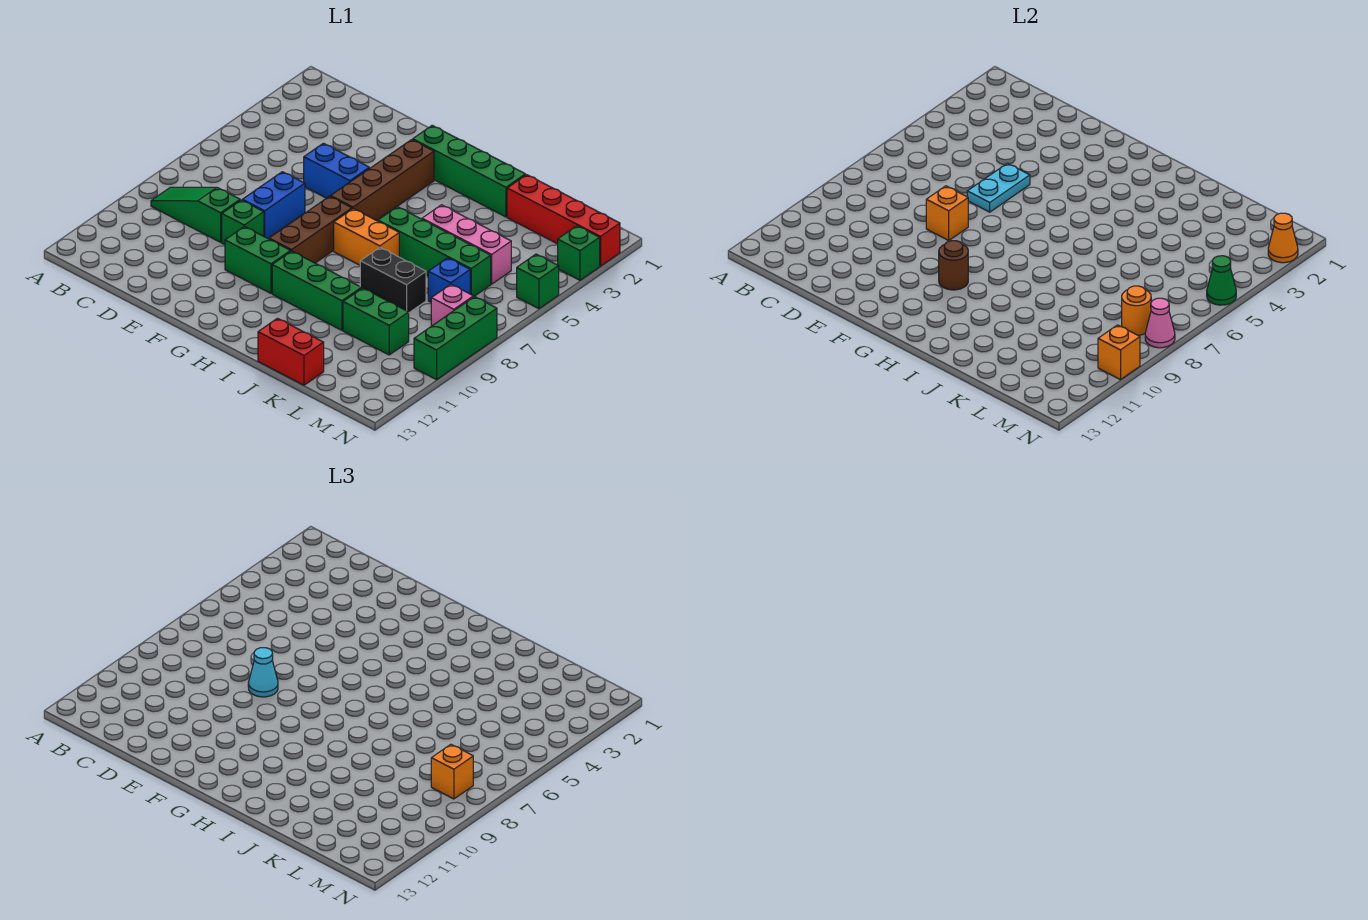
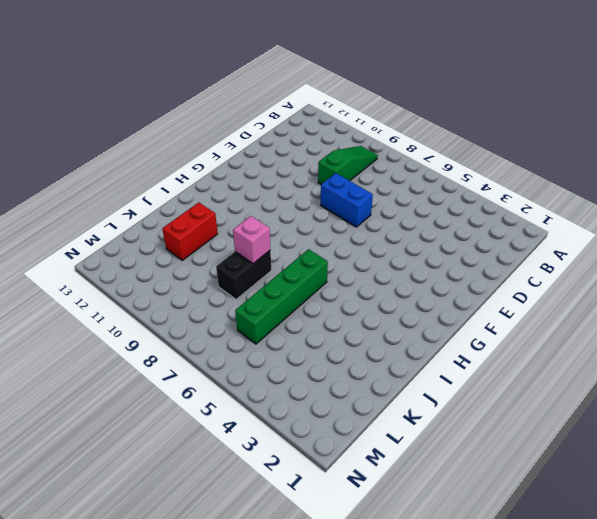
pink brick J8 level 2 -> pink brick M8 level 1
red brick J11:K11 level 1 -> red brick J13:K13 level 1
none -> blue brick E5:F5 level 1
none -> green brick E9 level 1
none -> green brick F10:G10 level 1
none -> green brick G2:J2 level 1

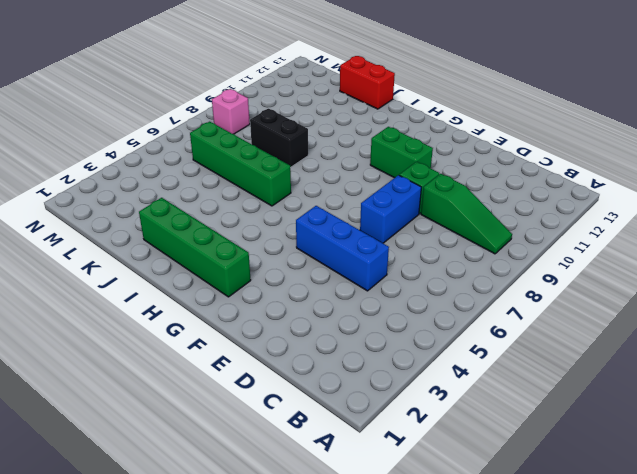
blue brick D5:F5 level 1 -> blue brick E5:F5 level 1
none -> brown brick G3:G6 level 1
none -> brown brick G7:G9 level 1
none -> orange brick H7:I7 level 1
none -> green brick H10:J10 level 1

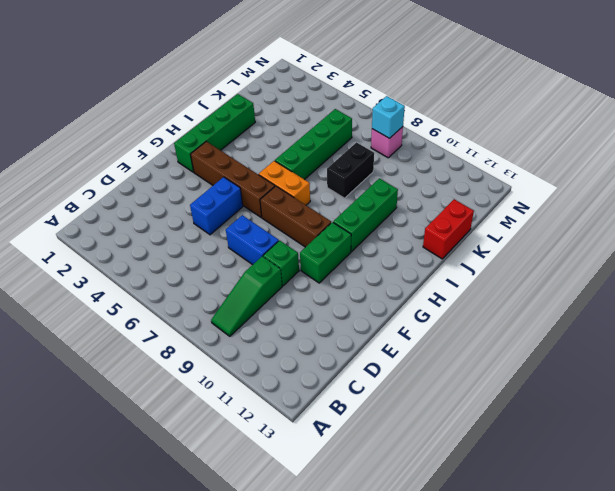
orange brick H6:H7 level 1 -> orange brick H7:I7 level 1
cyan brick M8 level 2 -> orange round brick M8 level 2
none -> pink brick J5:L5 level 1
none -> red brick K2:N2 level 1
none -> green brick K10:L10 level 1
none -> blue brick L7 level 1

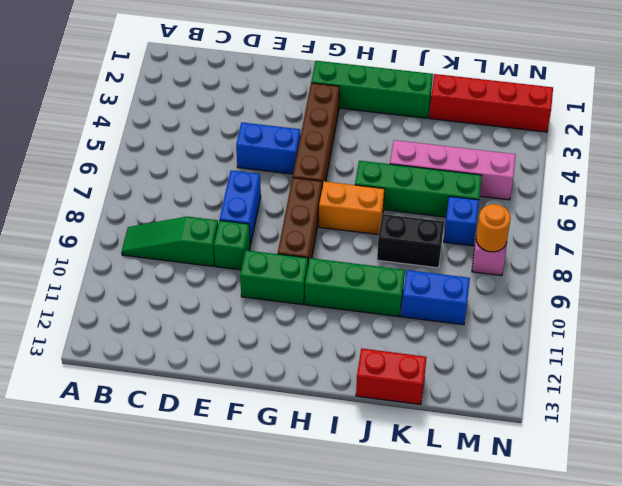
pink brick J5:M5 level 1 -> pink brick J5:L5 level 1
blue brick K10:L10 level 1 -> green brick K10:L10 level 1
none -> green brick N3 level 1
none -> green brick N5 level 1
none -> green brick N8:N10 level 1
none -> cyan plate E5:E6 level 2

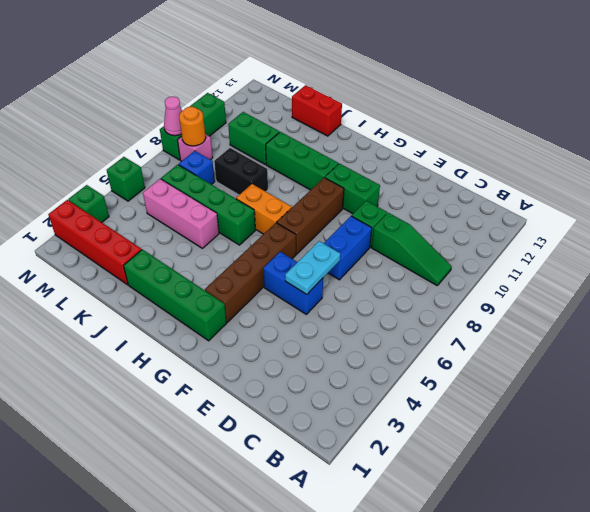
none -> orange brick E8 level 2
none -> brown round brick G10 level 2
none -> orange cone N2 level 2
none -> green cone N5 level 2

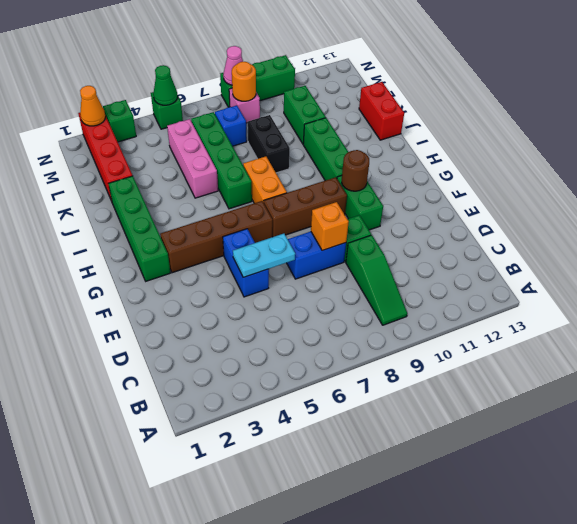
none -> orange brick N10 level 2
none -> cyan cone E8 level 3
none -> orange brick M8 level 3

